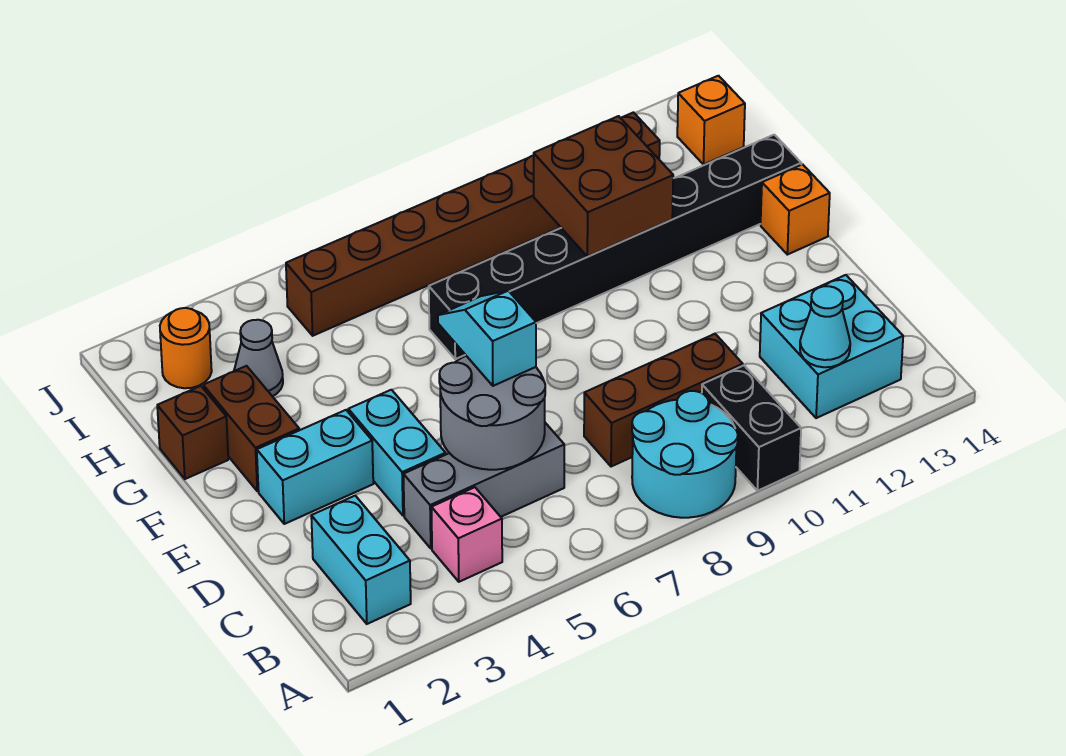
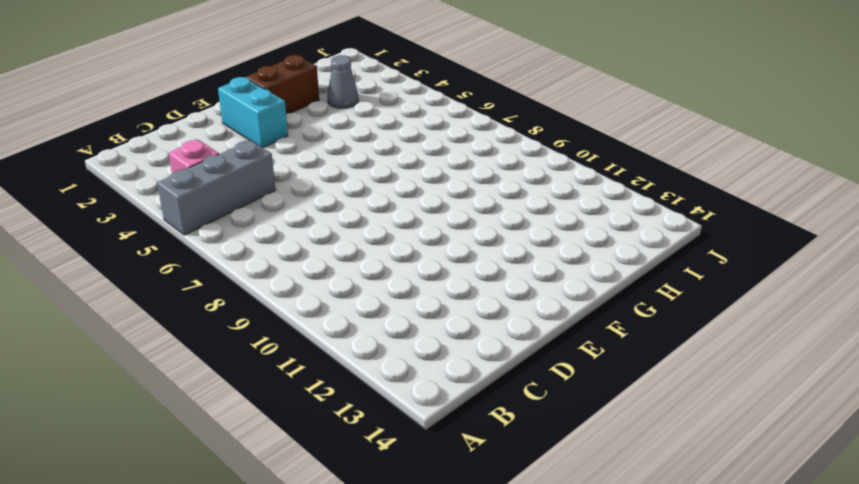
grey brick A5:C5 level 1 -> grey brick C4:C6 level 1
none -> cyan round brick A8:B9 level 1
none -> black brick A10:B10 level 1
none -> cyan brick B2:C2 level 1

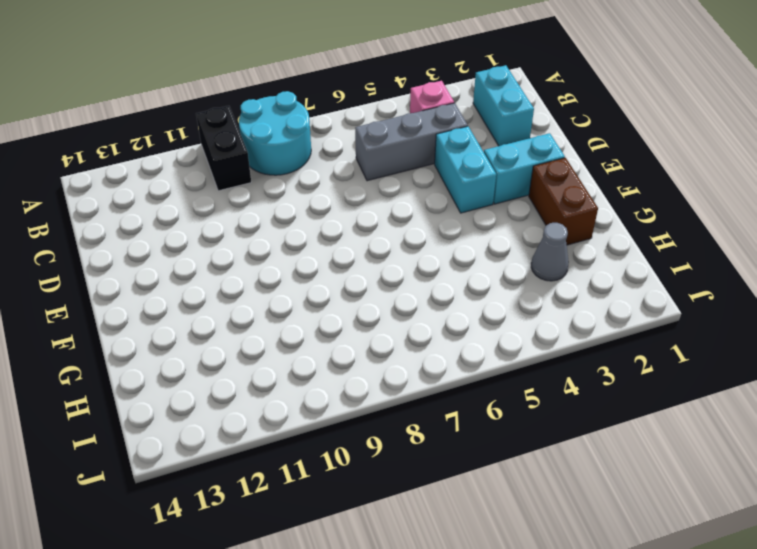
none -> cyan brick B12:C13 level 1
none -> brown brick C8:C10 level 1
none -> orange brick F14 level 1

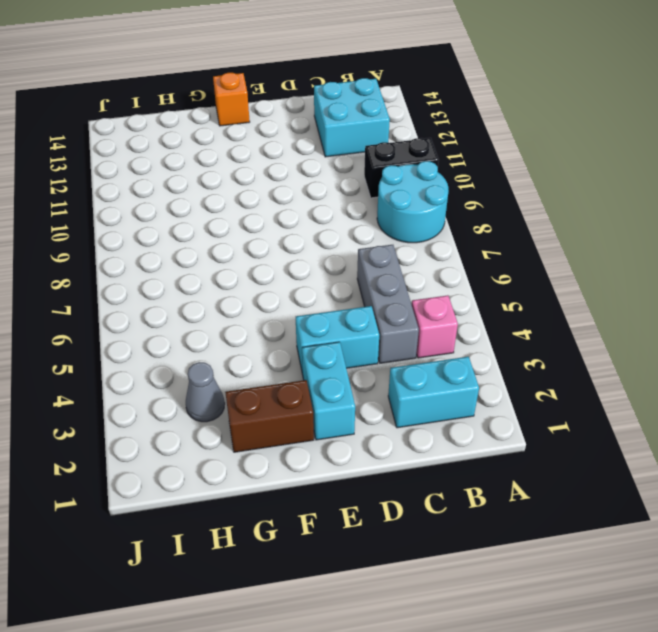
none -> brown brick C8:C10 level 1
none -> brown brick G1 level 1
none -> black brick G7:G14 level 1

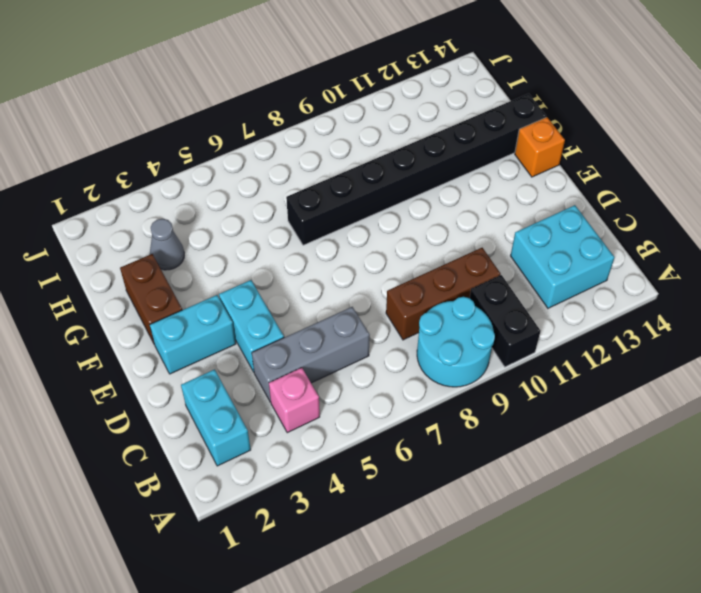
none -> brown brick G1 level 1
none -> orange round brick I2 level 1
none -> brown brick I5:I12 level 1

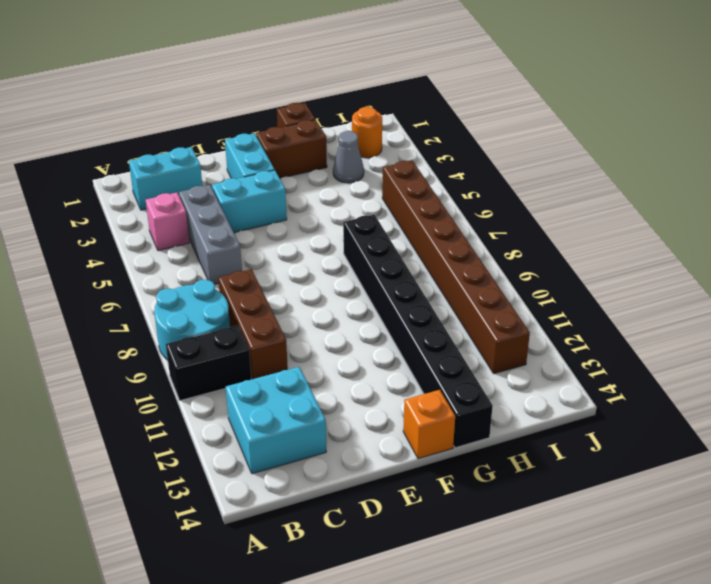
none -> orange brick I14 level 1
none -> cyan cone B12 level 2
none -> grey round brick C5:D6 level 2

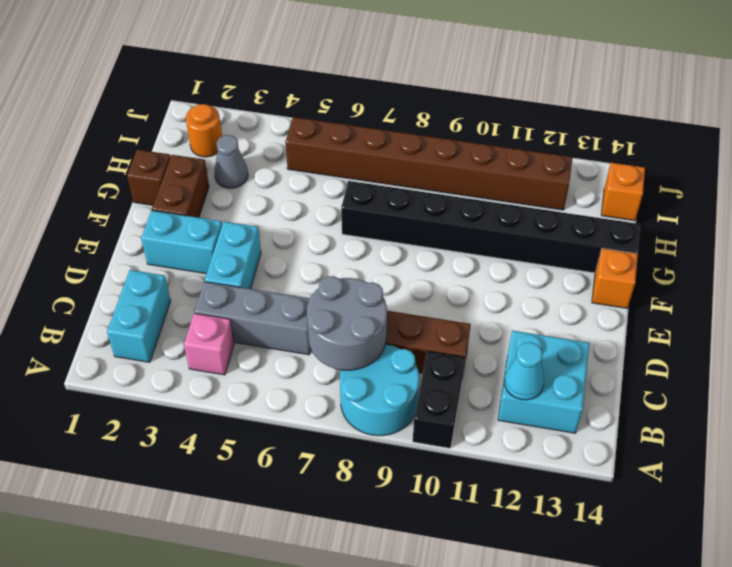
grey round brick B7:C8 level 2 -> grey round brick C5:D6 level 2
none -> brown brick G10:H11 level 2
none -> cyan slope D6:E6 level 3 top D

